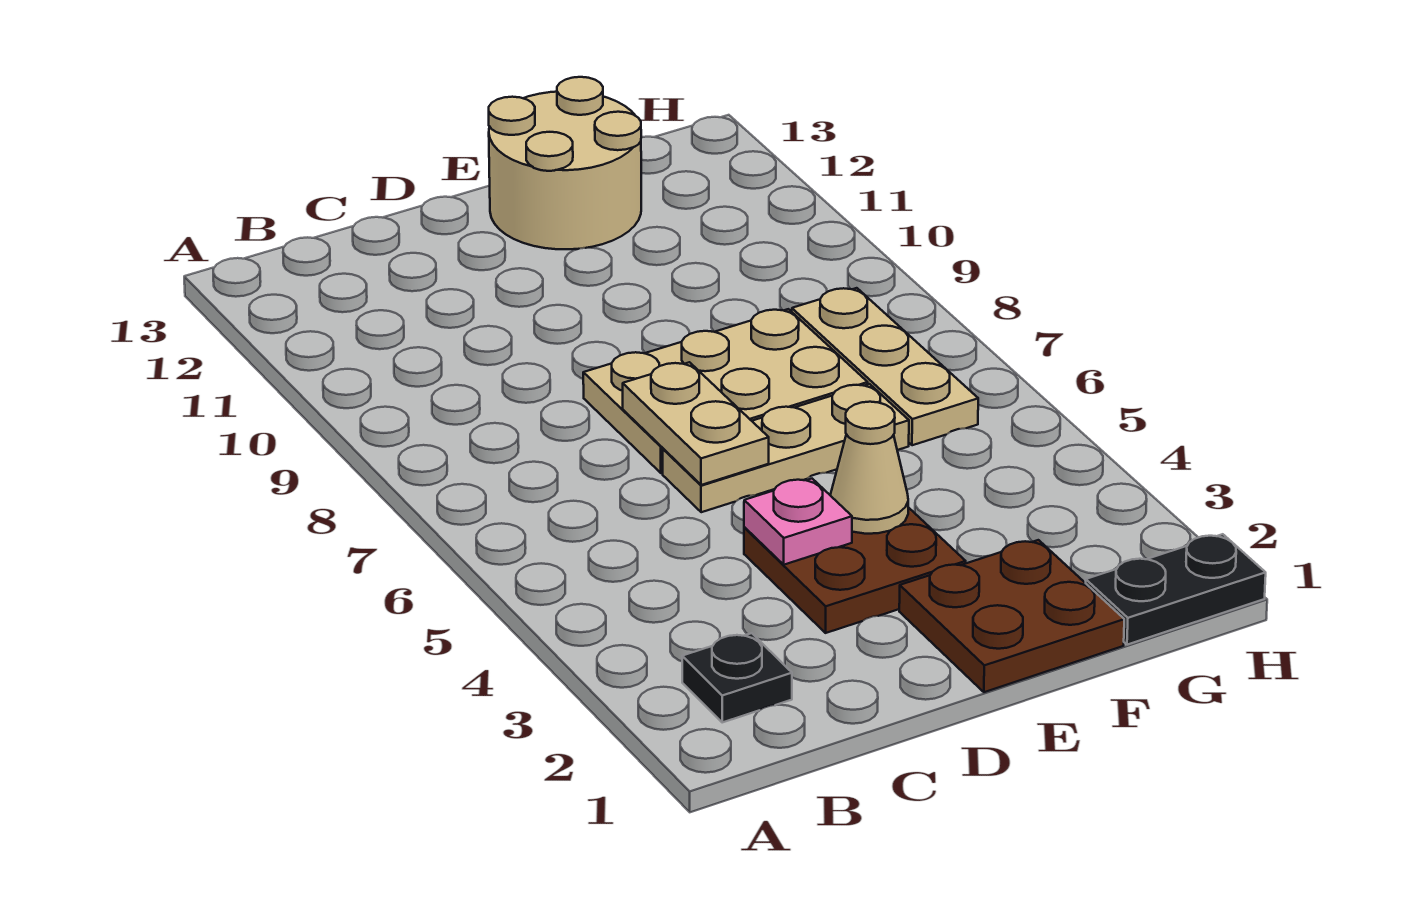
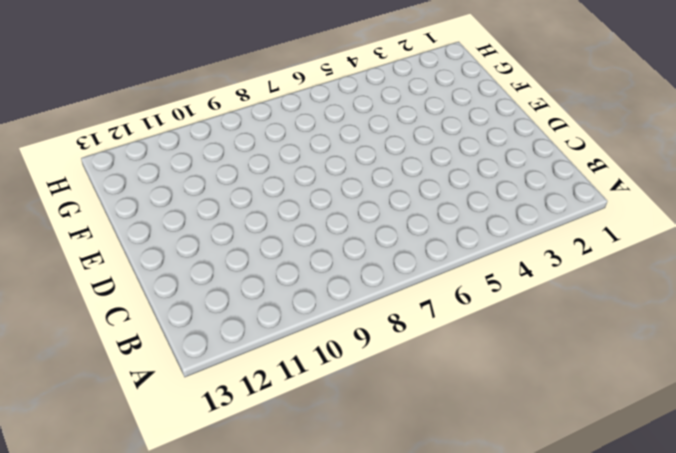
none -> black plate B2 level 1
none -> brown plate D3:E4 level 1

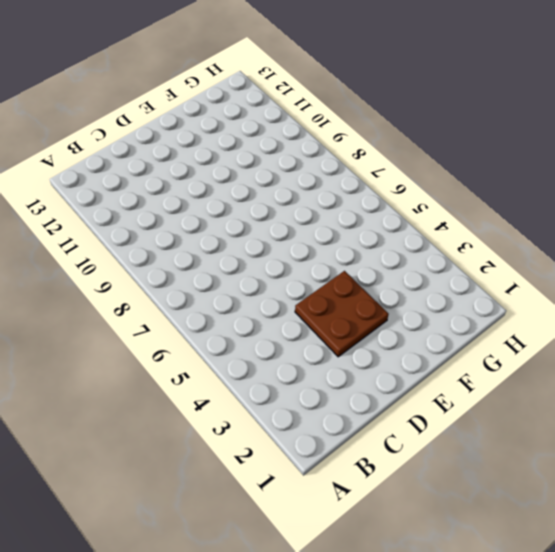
none -> black plate B2 level 1
none -> tan plate D6:F6 level 1

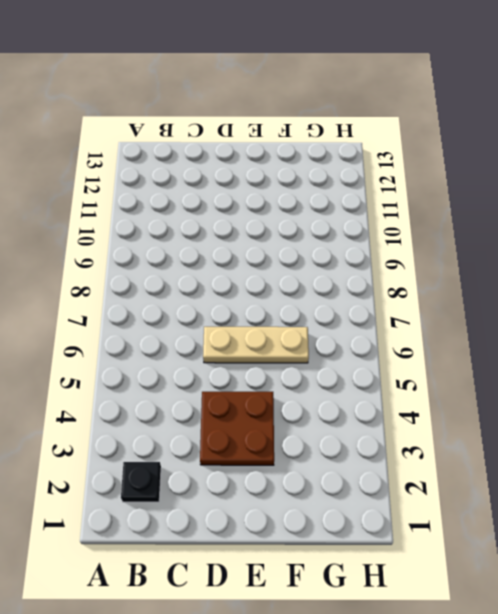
none -> tan plate D7:F8 level 1
none -> brown plate E1:F2 level 1

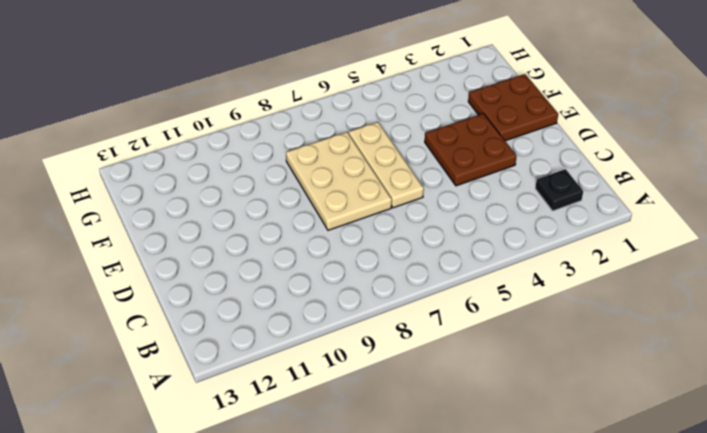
none -> tan round brick E12:F13 level 1
none -> black plate G1:H1 level 1

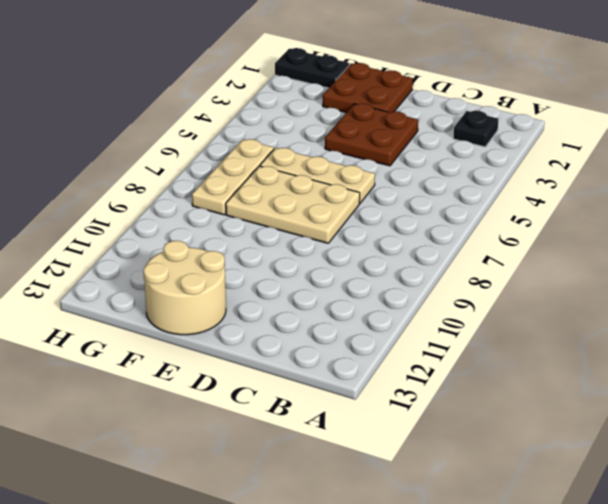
none -> pink plate D4 level 2
none -> tan plate D6:D7 level 2

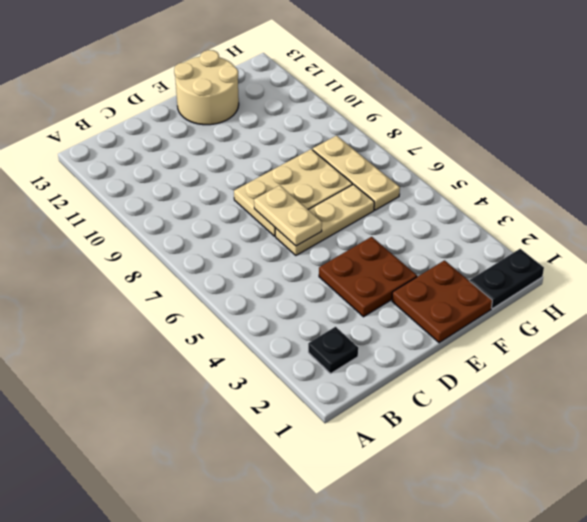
none -> pink plate D4 level 2
none -> tan cone E4 level 2

